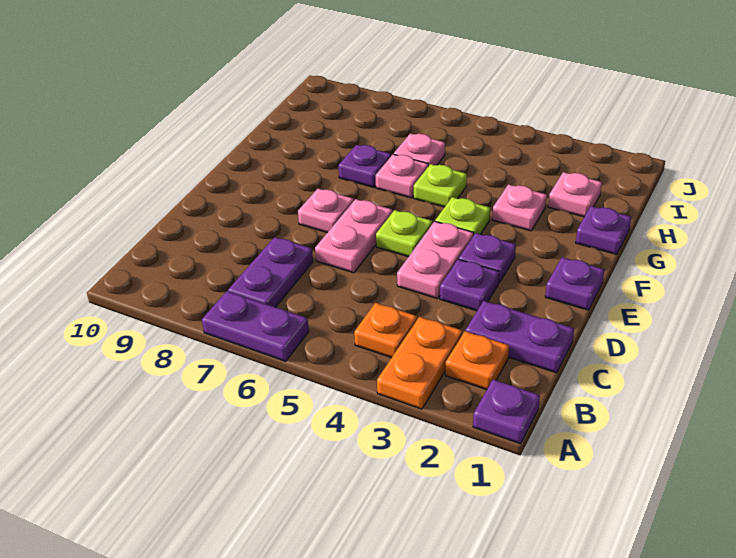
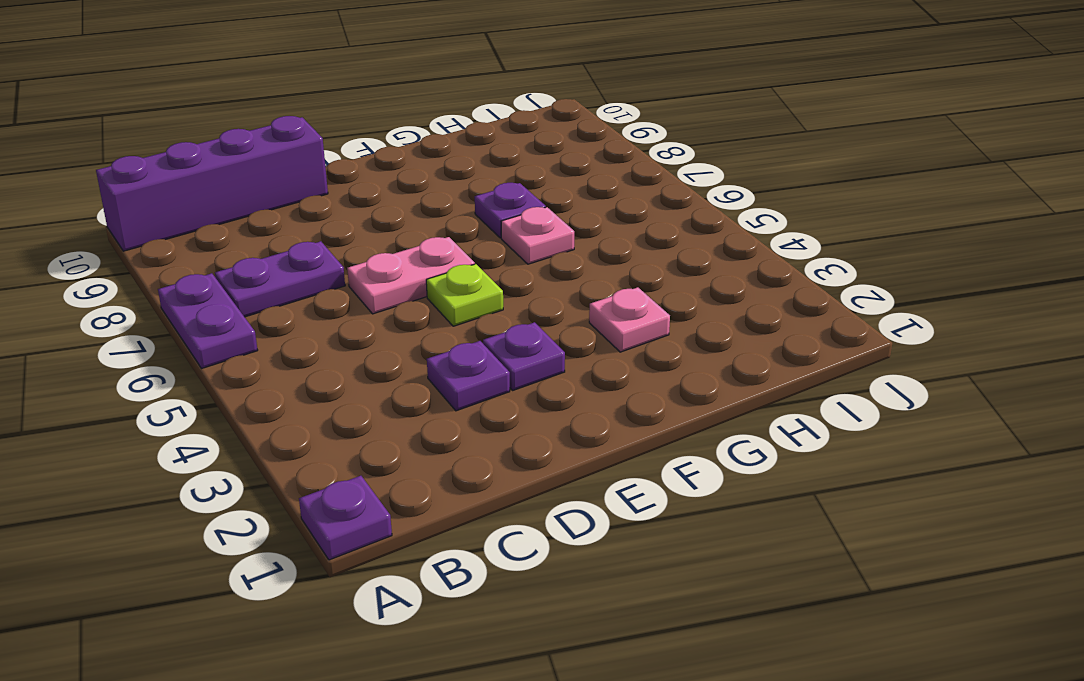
purple brick A10:D10 level 1 -> none
none -> orange plate A3:B3 level 1
none -> orange plate B2 level 1
none -> orange plate B4 level 1

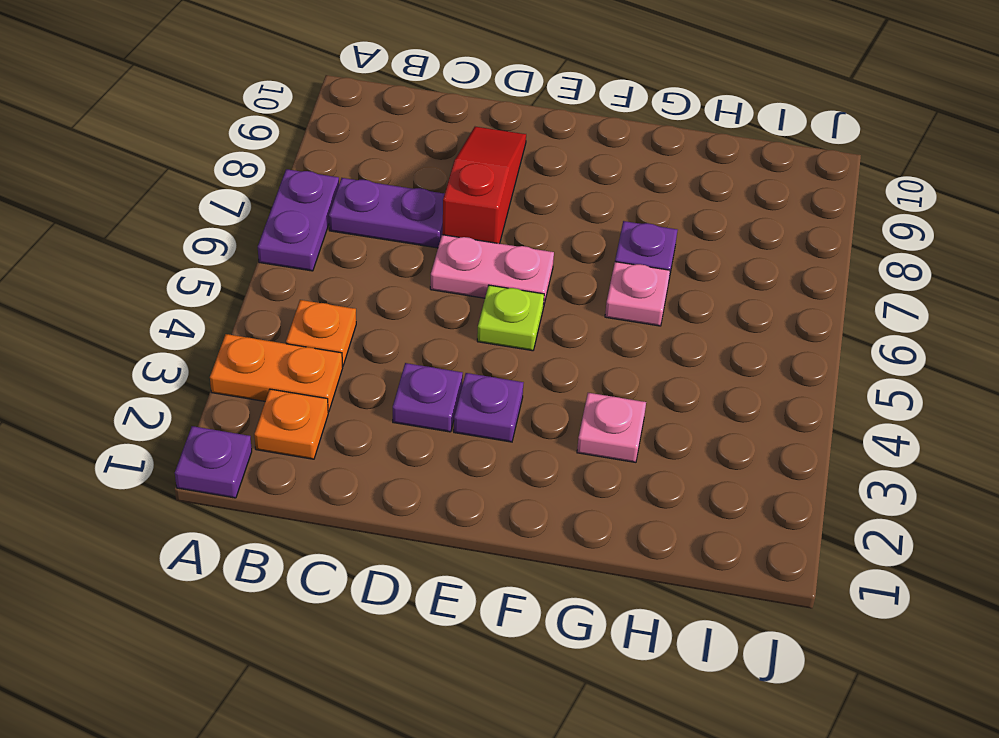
red slope D7:D9 level 1 top 7 -> none
none -> purple plate C1:C2 level 1
none -> pink plate D4:E4 level 1
none -> purple plate E1 level 1

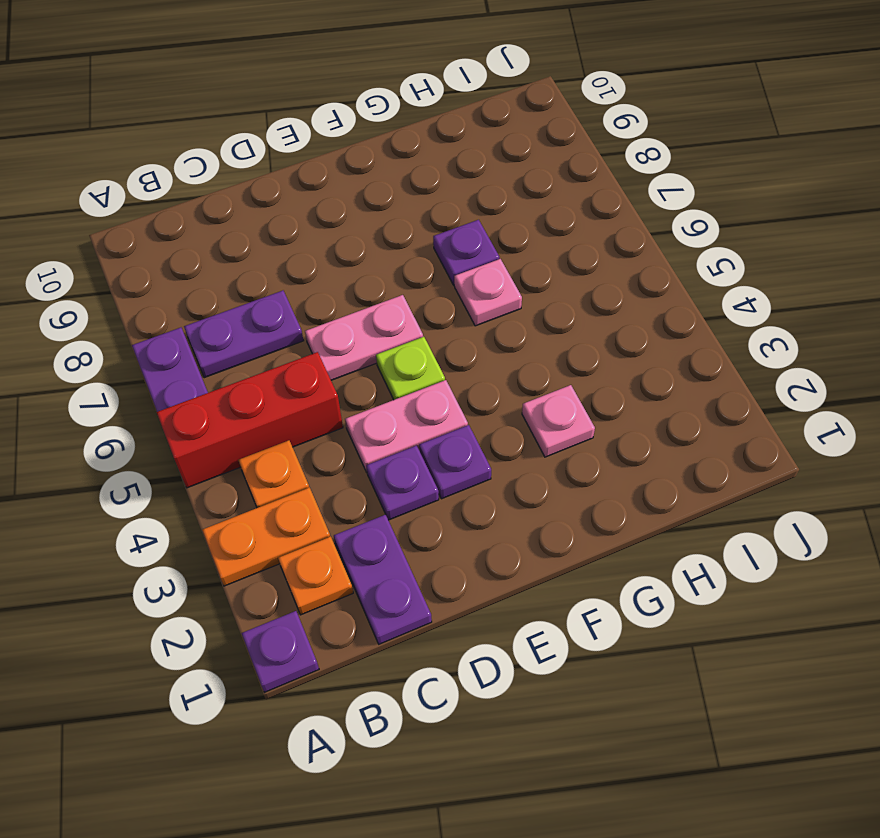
red brick A5:C5 level 1 -> none
none -> purple plate E1 level 1
none -> pink plate E7 level 1
none -> lime plate F4 level 1

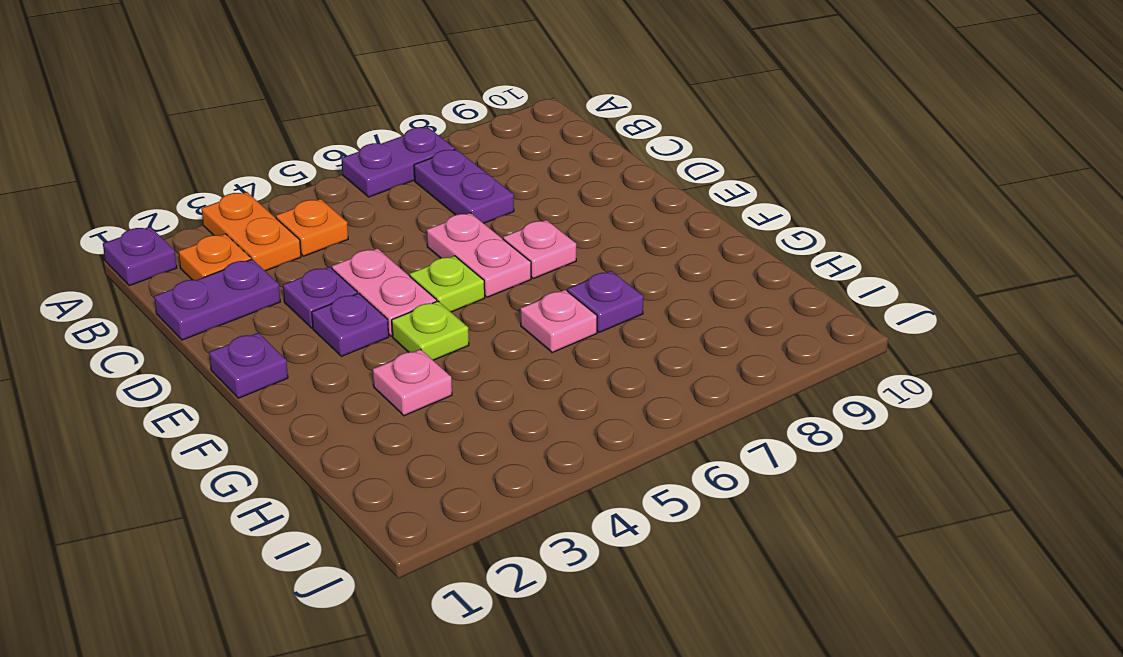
none -> purple plate G1 level 1
none -> lime plate G5 level 1
none -> pink plate H2 level 1

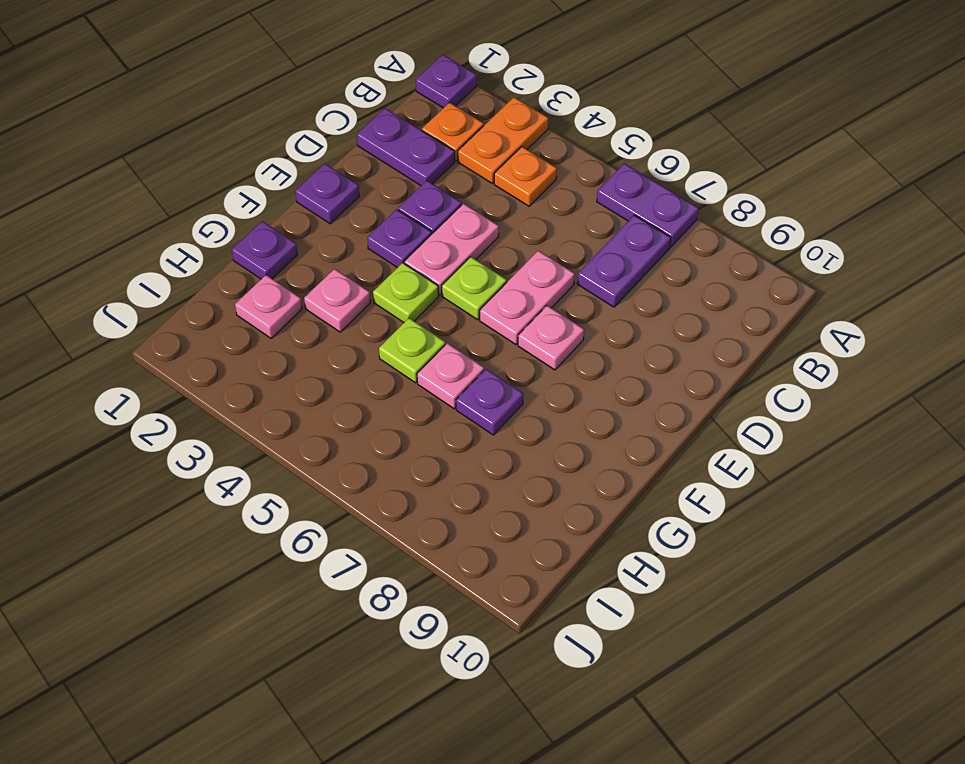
none -> pink plate H6 level 1

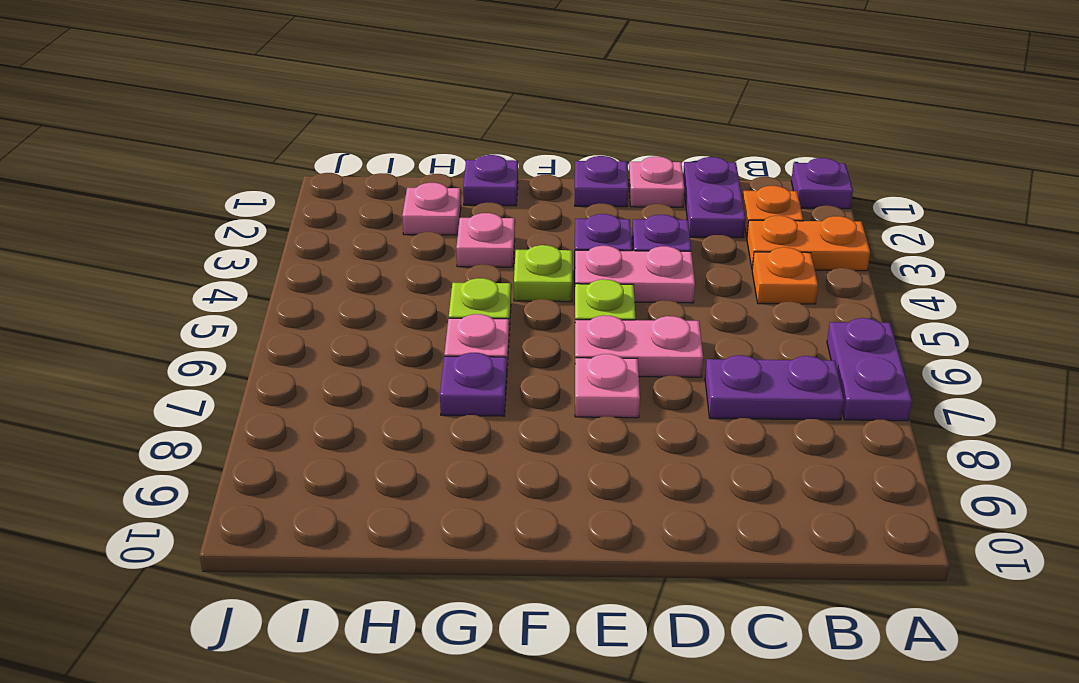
pink plate D1 level 1 -> pink plate H6 level 1

